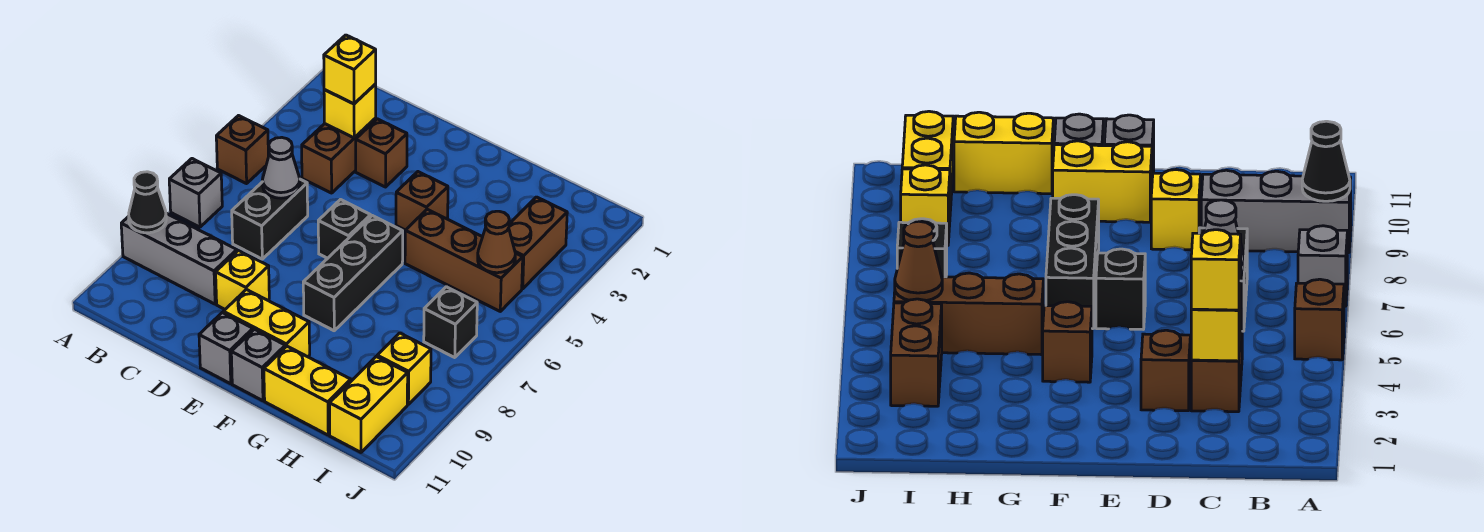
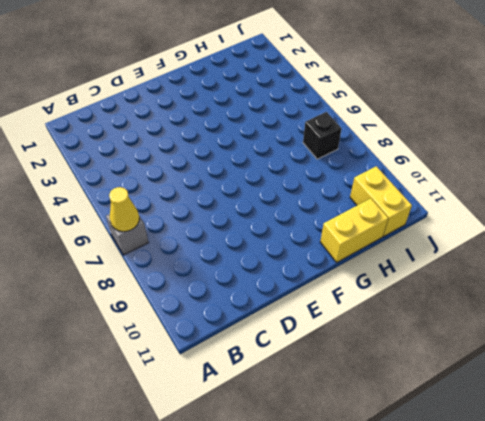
yellow cone A7 level 2 -> none
none -> brown brick A5 level 1
none -> grey brick A9:C9 level 1
none -> brown brick C3:C4 level 1

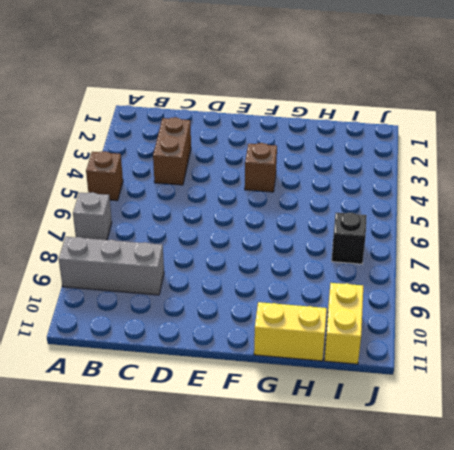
none -> black brick C6:C7 level 1
none -> brown brick D3 level 1
none -> yellow brick D9 level 1

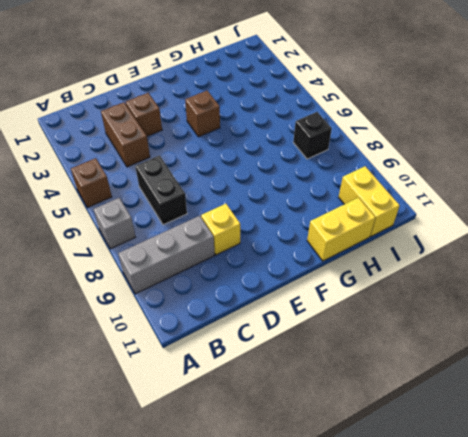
none -> black brick E6 level 1
none -> yellow brick E10:F10 level 1
none -> grey brick E11 level 1

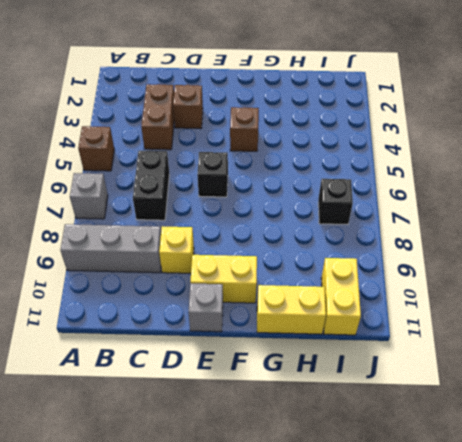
none -> black brick F6:F8 level 1
none -> grey brick F11 level 1
none -> brown brick G5:I5 level 1

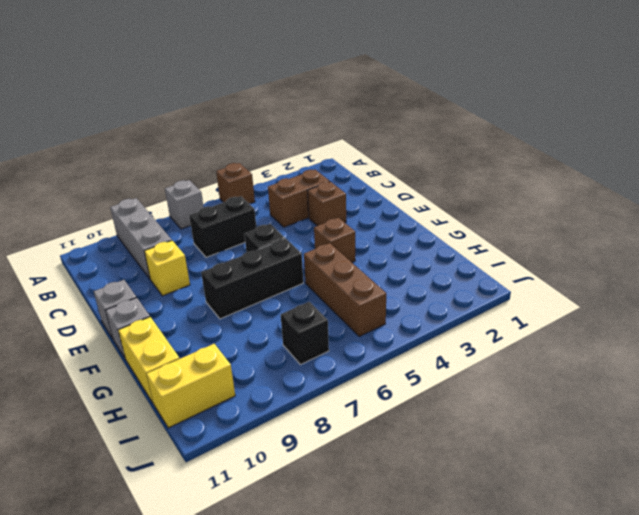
none -> yellow brick E10:F10 level 1
none -> brown brick I3:I4 level 1
none -> yellow brick I9 level 1

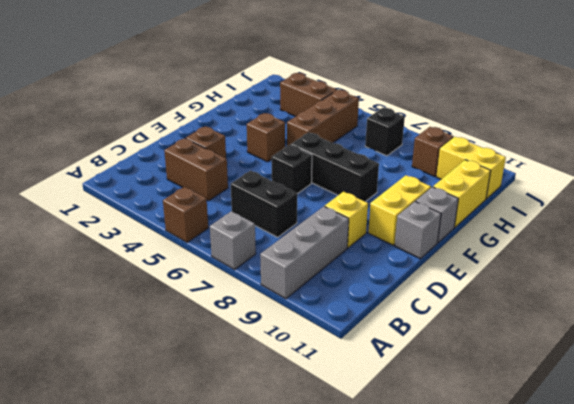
brown brick I9 level 1 -> yellow brick I9 level 1
none -> black cone A9 level 2
none -> yellow brick C3 level 2
none -> grey cone C6 level 2

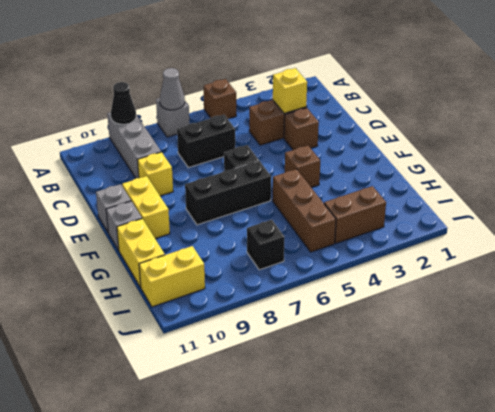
grey cone A7 level 2 -> grey cone C6 level 2
none -> yellow brick I9 level 1
none -> brown cone I5 level 2
none -> yellow brick C3 level 3

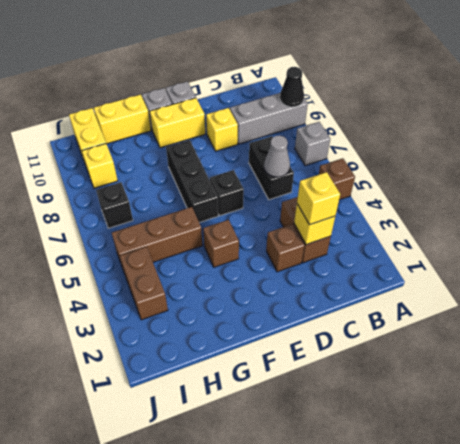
none -> brown cone I5 level 2

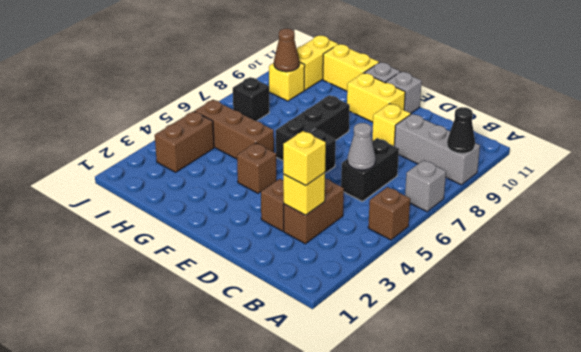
brown cone I9 level 2 -> brown cone I5 level 2

